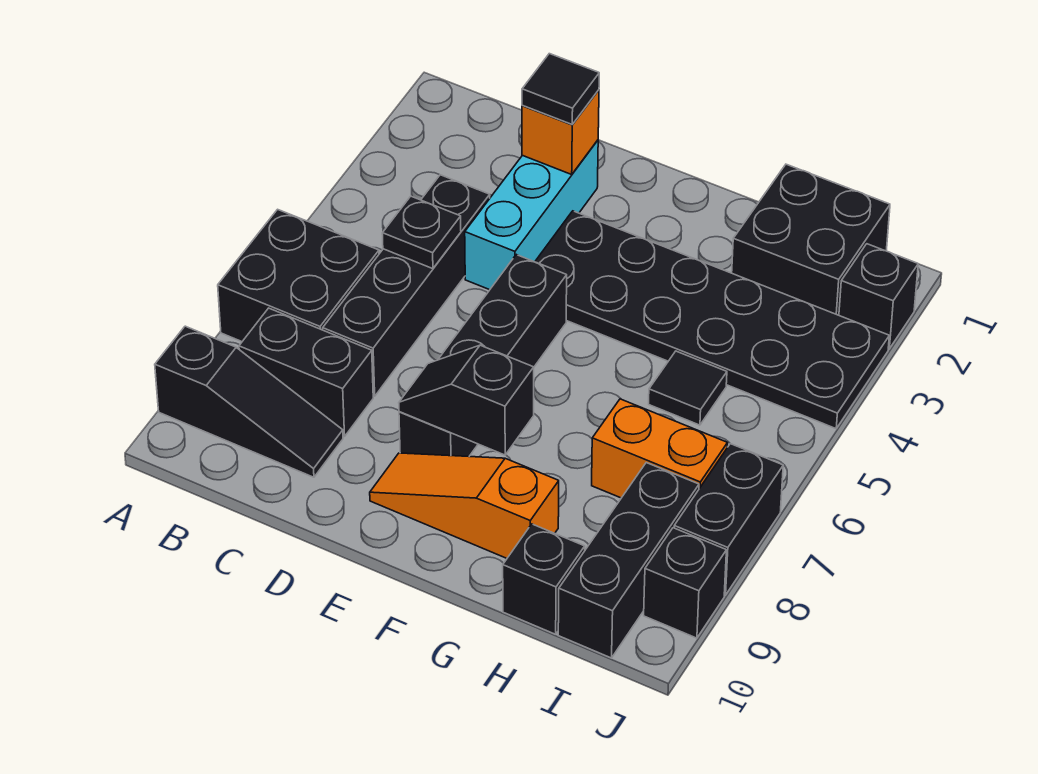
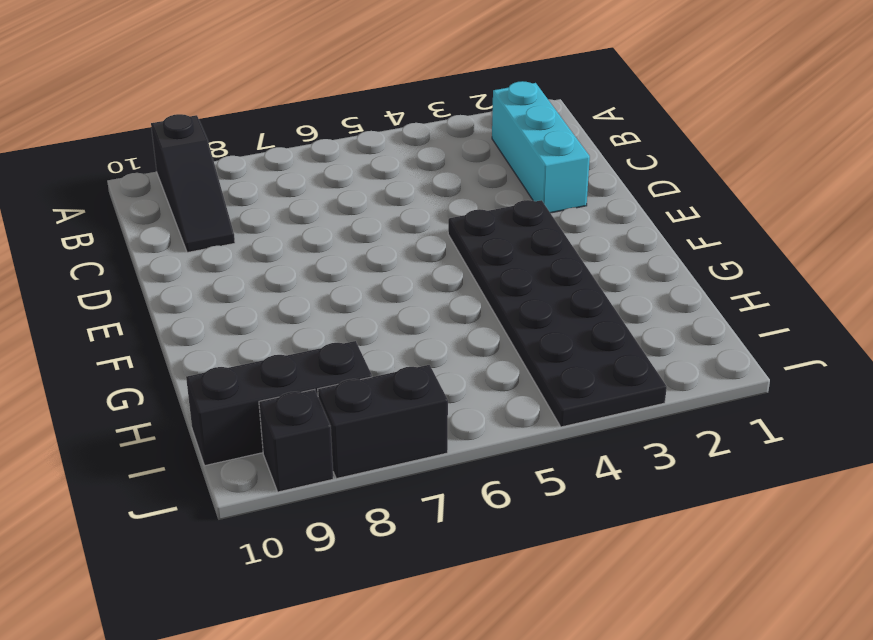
cyan brick B2:D2 level 1 -> cyan brick D2:D4 level 1
none -> black brick A6:B7 level 1
none -> black brick B8:C8 level 1
none -> black brick C4:C7 level 1

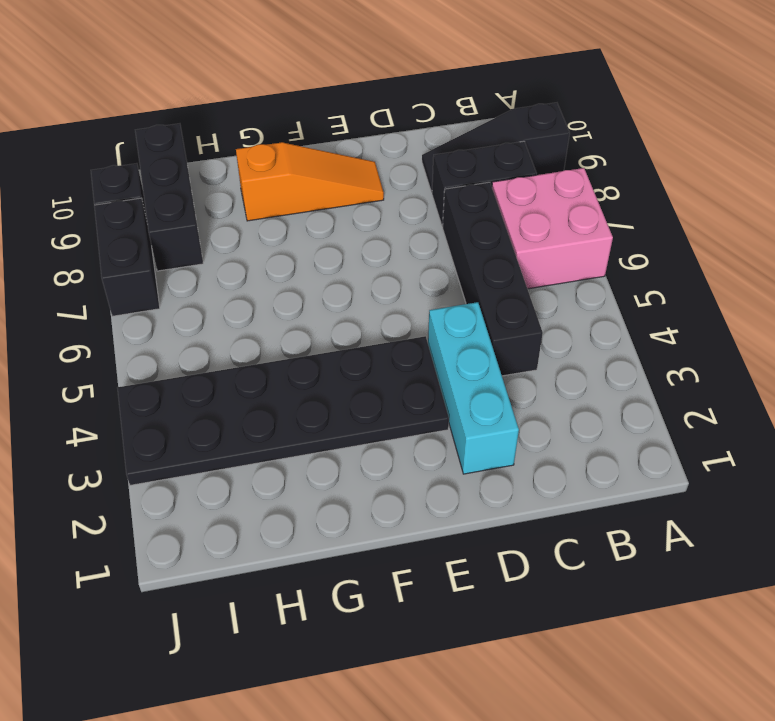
pink brick A6:B7 level 1 -> black brick A6:B7 level 1
none -> black brick E5:E8 level 1
none -> black brick H1:I2 level 1
none -> black tile H5 level 1

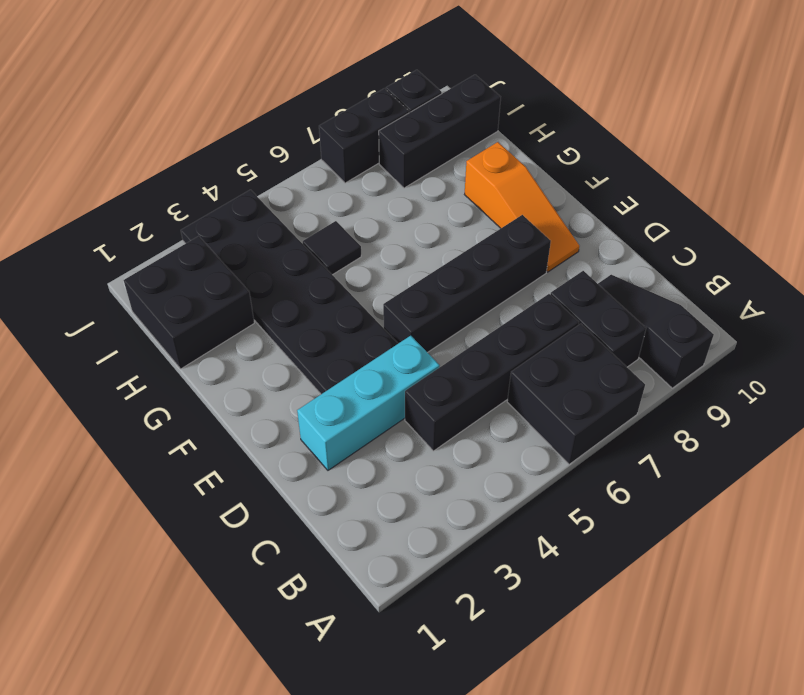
none -> orange brick H7:I7 level 1
none -> black brick H10 level 1
none -> black brick J2 level 1

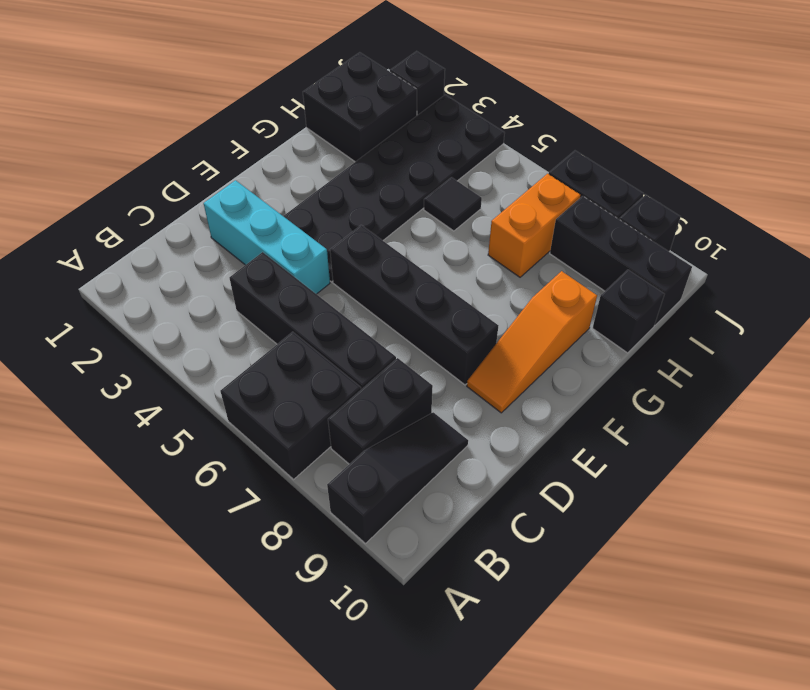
none -> black plate C5 level 2
none -> orange brick D2 level 2
none -> black slope E8:F8 level 2 top F

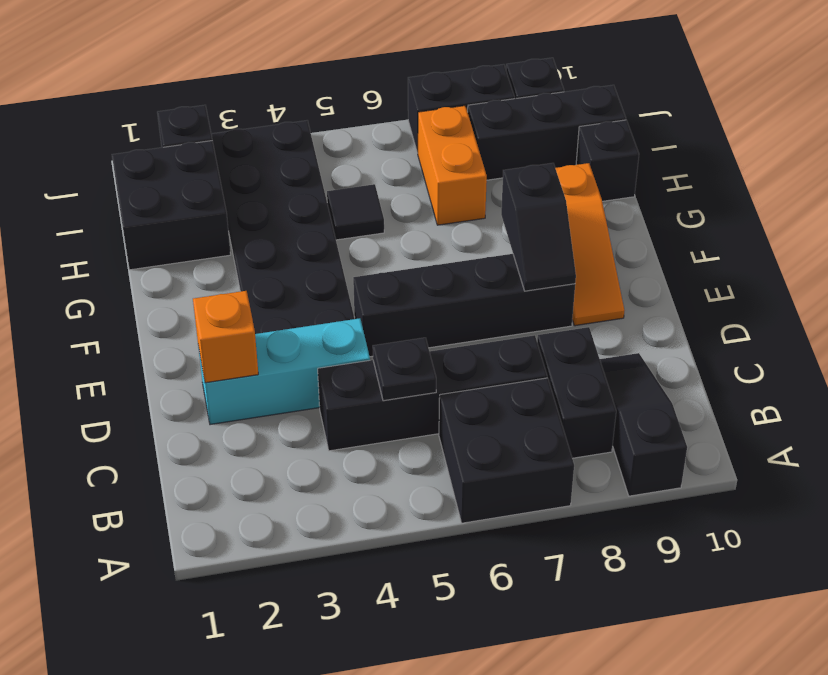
none -> black tile D2 level 3

